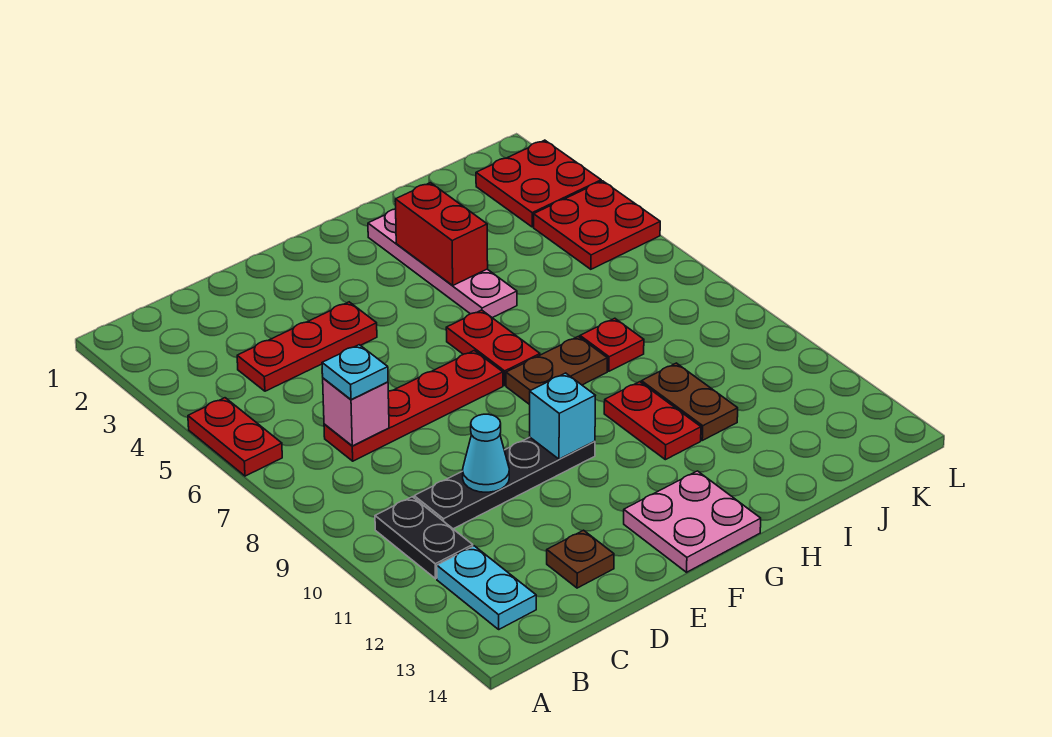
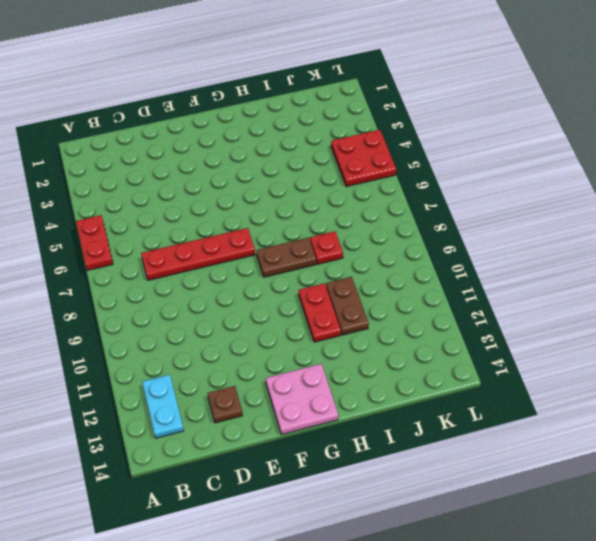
none -> black plate B10:B11 level 1
none -> red plate C4:E4 level 1
none -> black plate C10:F10 level 1

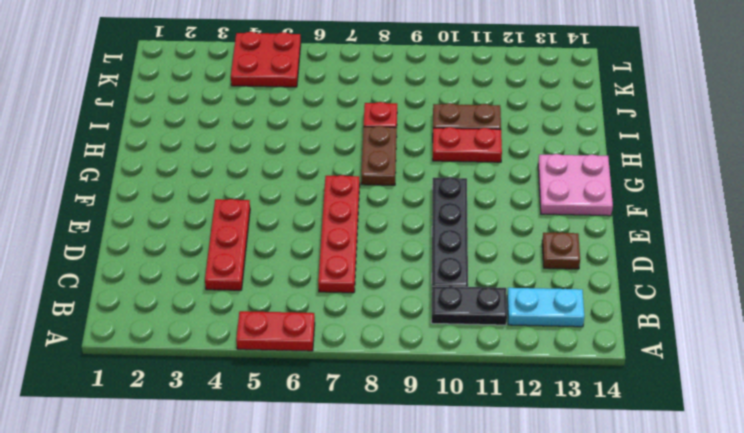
none -> red plate G6:G7 level 1
none -> pink plate H2:H5 level 1
none -> red plate K2:L3 level 1

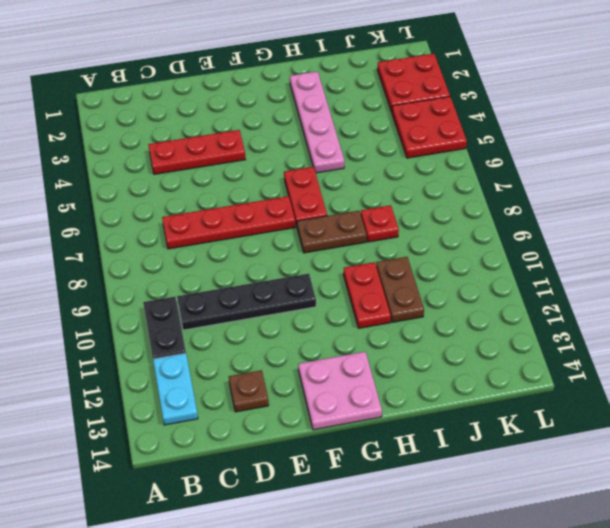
none -> red plate A5:A6 level 1
none -> pink brick C7 level 2
none -> cyan cone D10 level 2

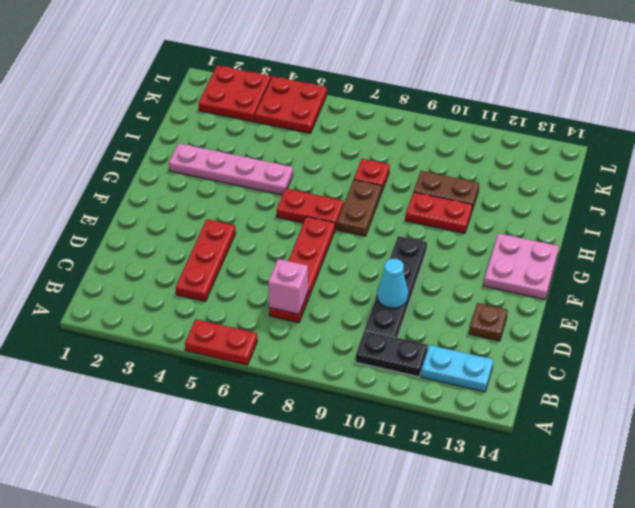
none -> cyan brick F10 level 2
none -> red brick H3:H4 level 2
none -> cyan plate C7 level 3

